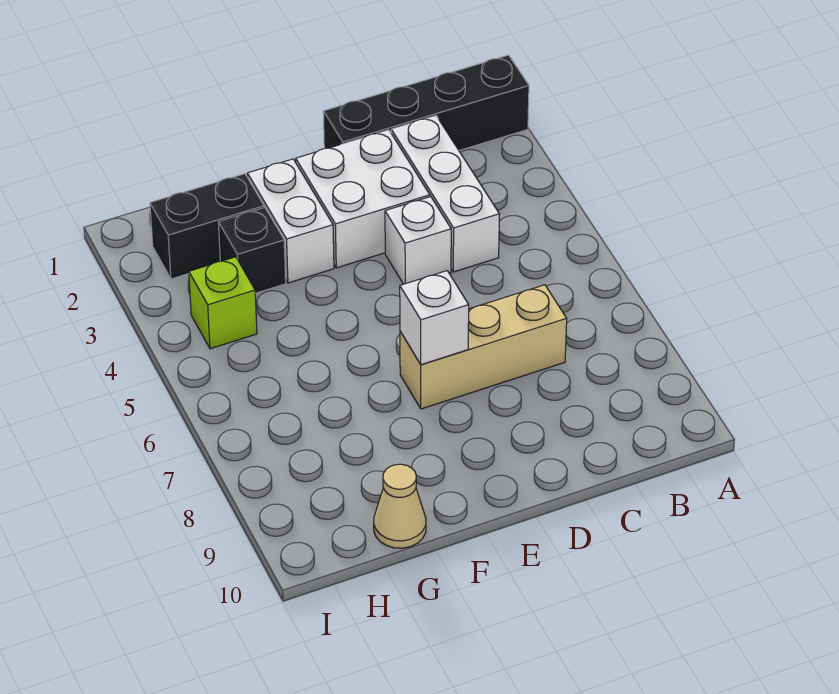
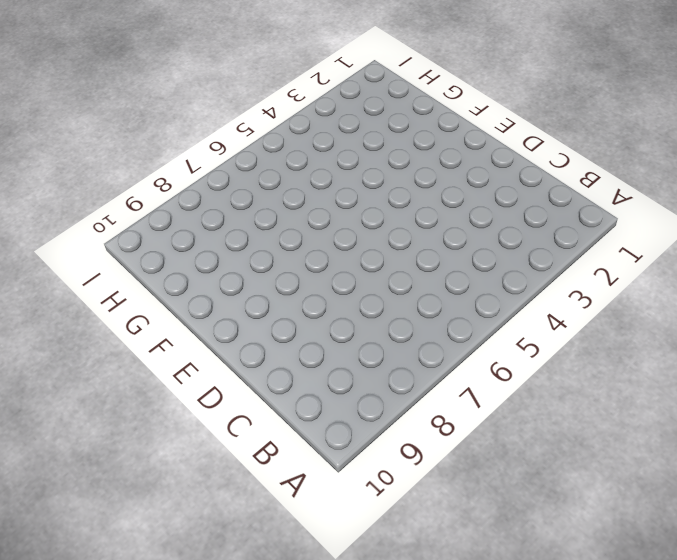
none -> black brick A1:D1 level 1
none -> white brick C2:C4 level 1

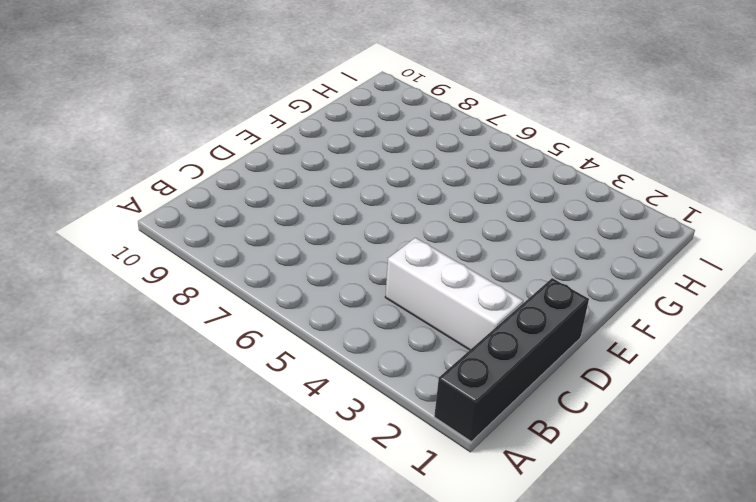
none -> tan brick C7:E7 level 1
none -> white brick D2:E3 level 1

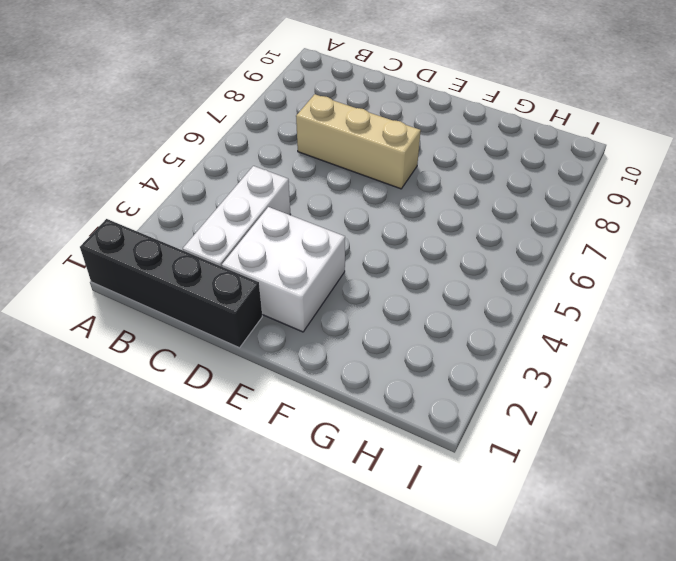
none -> white brick D4 level 1
none -> white brick F2:F3 level 1

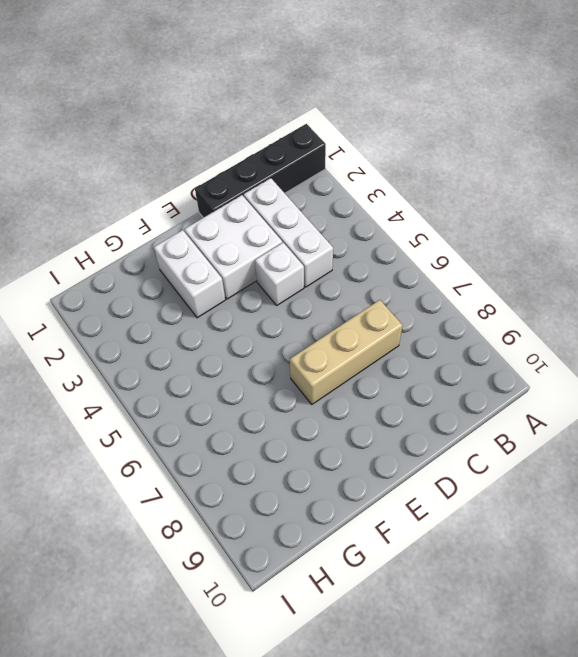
none -> black brick G2:H2 level 1
none -> black brick G3 level 1

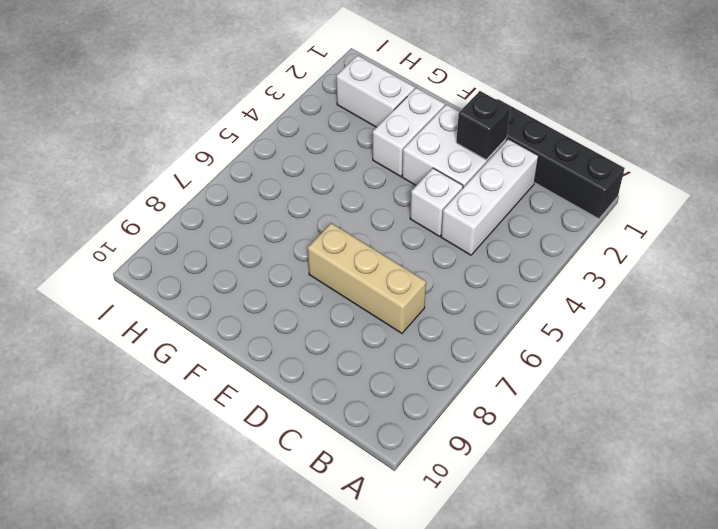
black brick D2 level 2 -> black brick G3 level 1
white brick G2:H2 level 1 -> black brick G2:H2 level 1
none -> tan cone G10 level 1
none -> lime brick H4 level 1

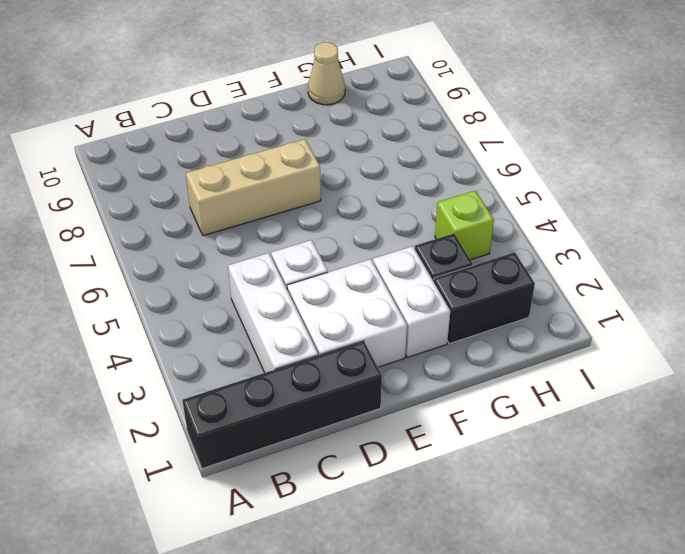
none -> white brick E7 level 2

